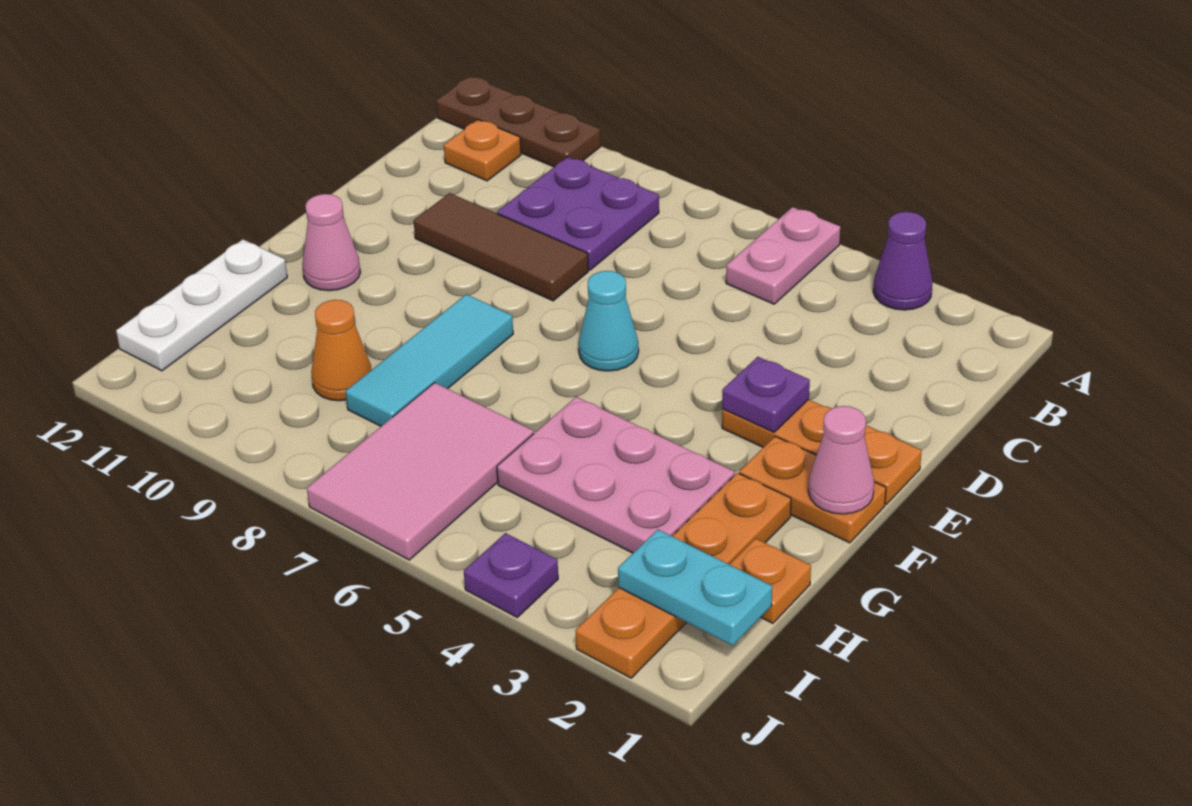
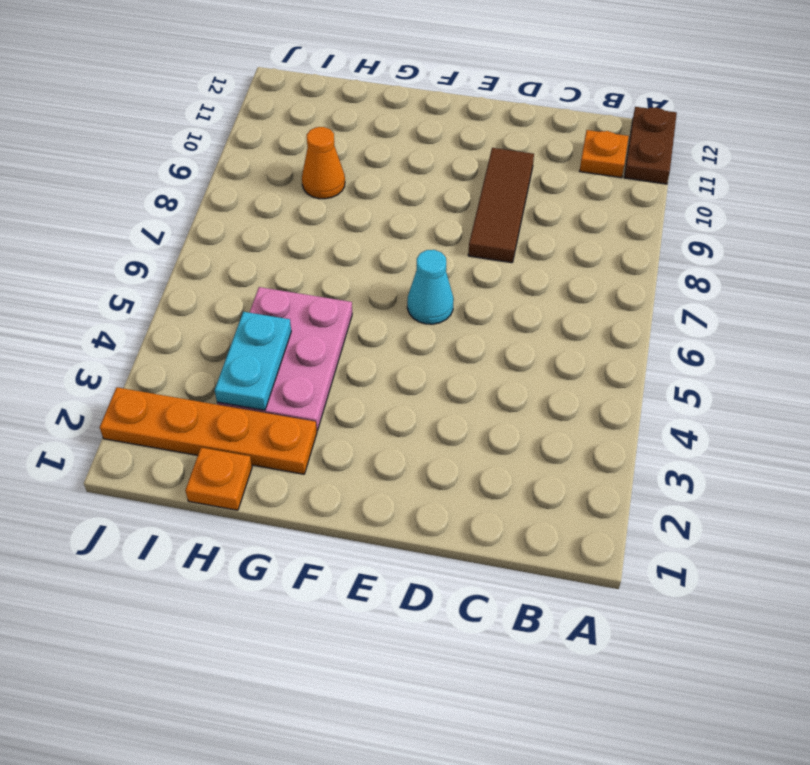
brown plate A11:A12 level 1 -> brown plate A10:A12 level 1
cyan plate H3:H4 level 2 -> cyan plate I1:I2 level 2
none -> purple cone A3 level 1
none -> pink plate A5:B5 level 1
none -> purple plate B8:C9 level 1

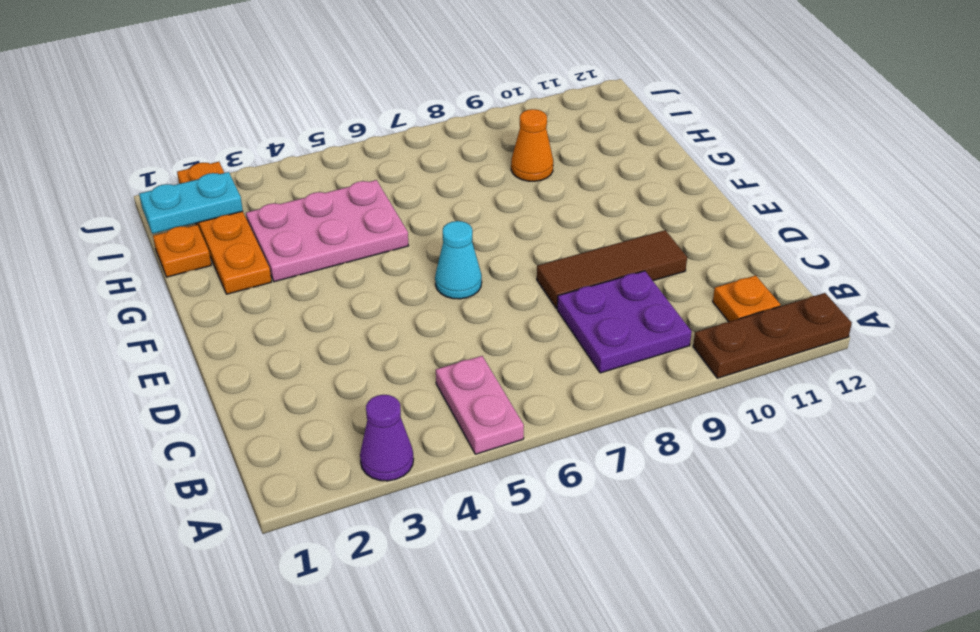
none -> orange plate E1:E3 level 1
none -> orange plate F1:F2 level 1
none -> cyan tile F8:H8 level 1

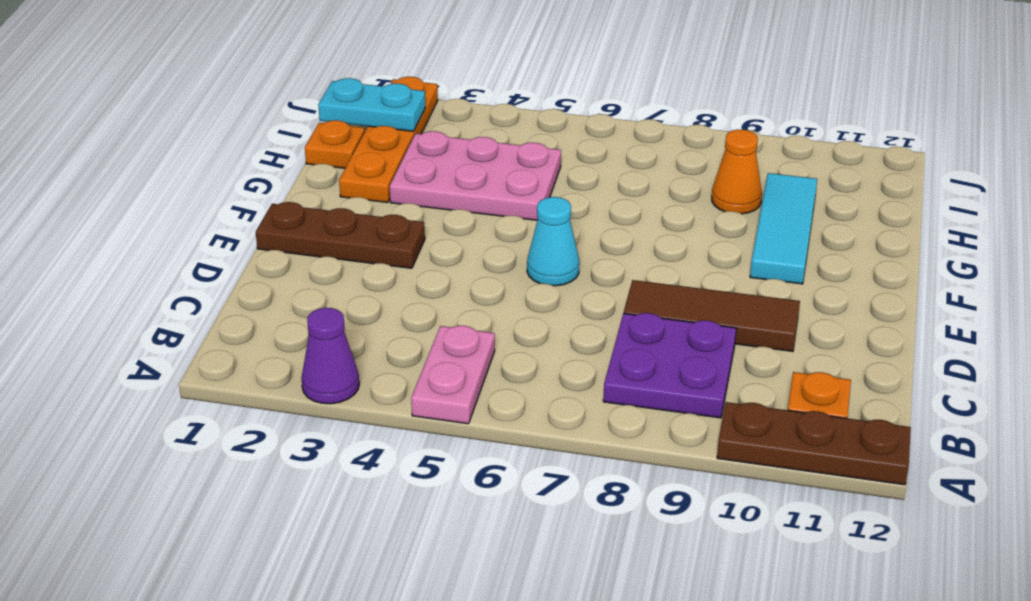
brown plate E1:E3 level 1 -> orange plate E1:E3 level 1
cyan tile F10:H10 level 1 -> cyan tile F8:H8 level 1
none -> orange plate F1:F2 level 1
none -> pink cone F11 level 1
none -> white plate G12:I12 level 1

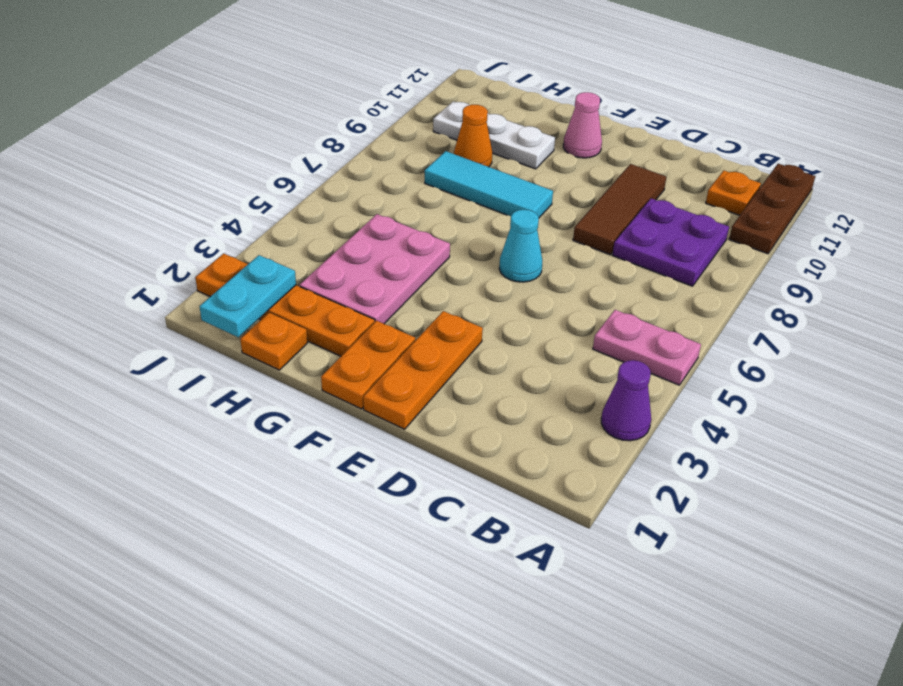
white plate G10:I10 level 1 -> white plate G12:I12 level 1
none -> pink tile H6:J7 level 1
none -> purple plate J4 level 1
none -> purple plate E3 level 2

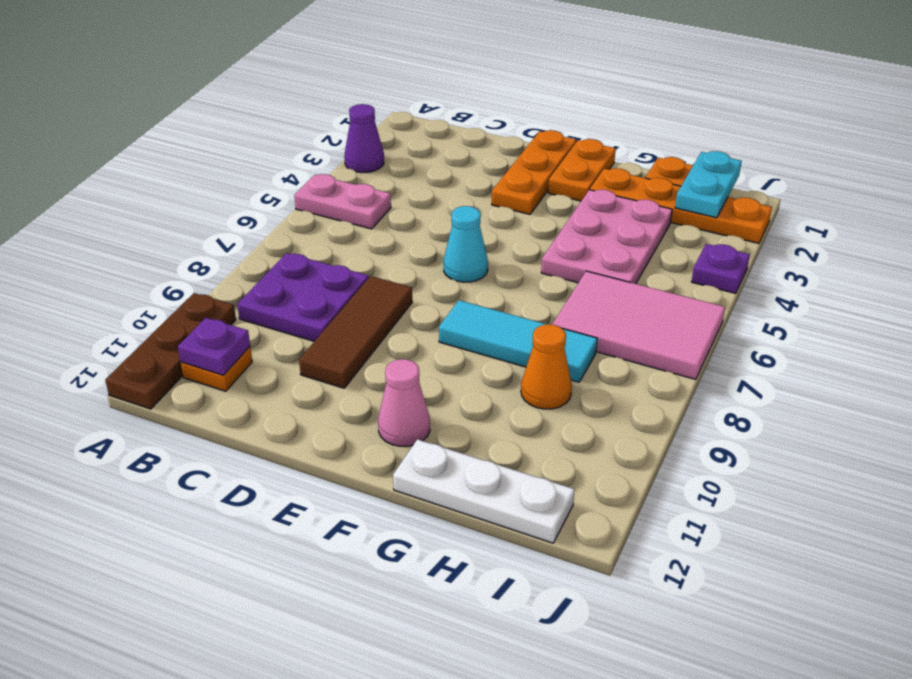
purple plate B11 level 2 -> purple plate E3 level 2
none -> pink cone F1 level 2

